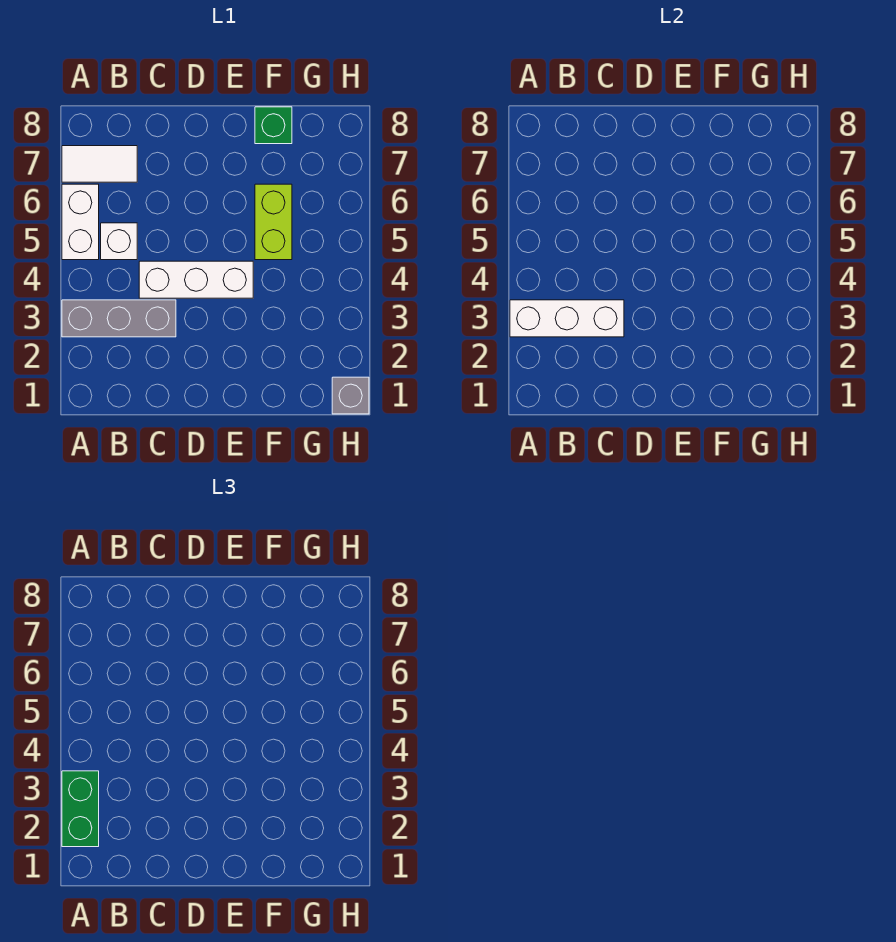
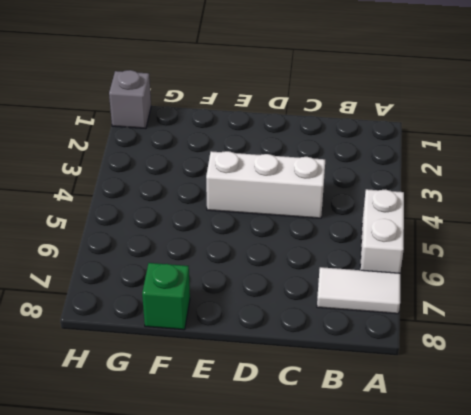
none -> grey brick A3:C3 level 1
none -> white brick B5 level 1

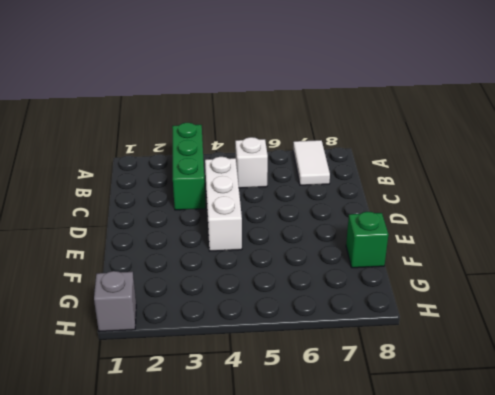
green brick A3:C3 level 1 -> grey brick A3:C3 level 1
none -> white brick A5:A6 level 1
none -> lime brick F5:F6 level 1

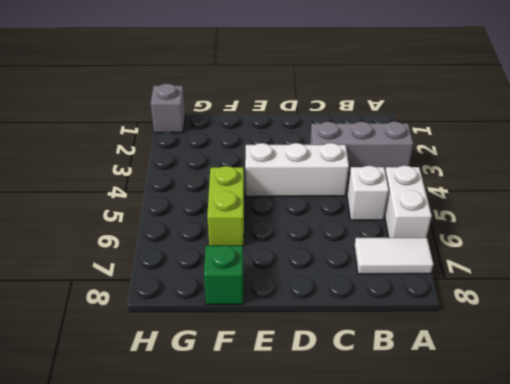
none -> white brick A3:C3 level 2
none -> green brick A2:A3 level 3

